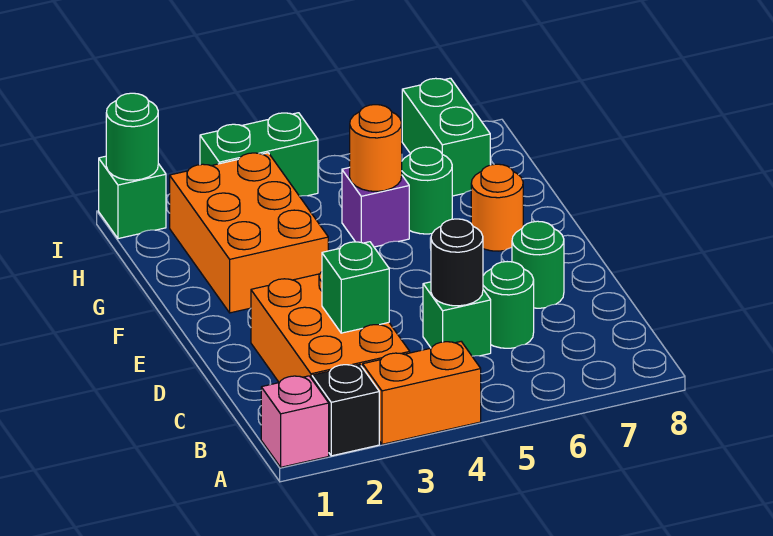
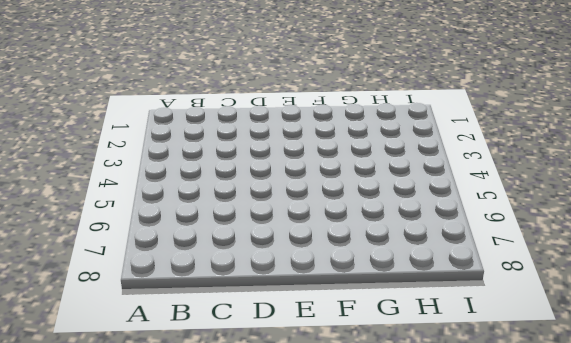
none -> pink brick A1 level 1
none -> black brick A2 level 1
none -> orange brick A3:A4 level 1

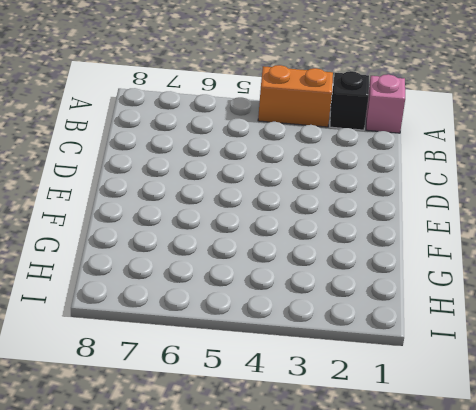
none -> orange brick B2:D3 level 1
none -> green brick C5 level 1
none -> green round brick C6 level 1

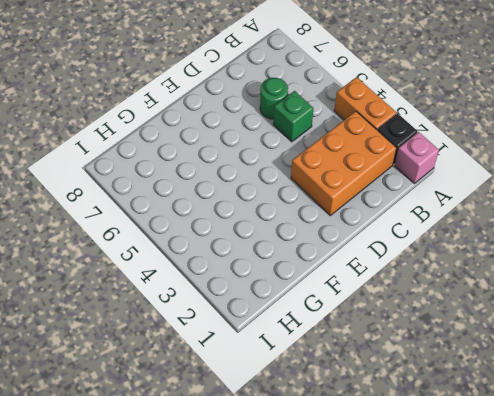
none -> green round brick D7 level 1
none -> orange brick F2:H3 level 1
none -> orange round brick F7 level 1

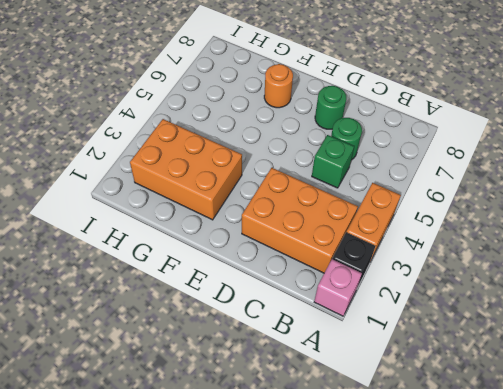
none -> purple brick G5 level 1
none -> green round brick G6 level 1
none -> green brick H7:I7 level 1

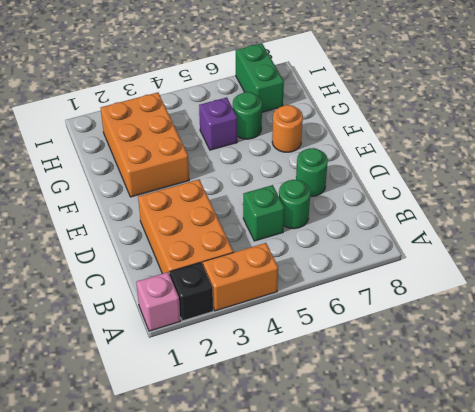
none -> green brick I1 level 1
none -> green brick I3:I4 level 1
none -> green brick C3 level 2

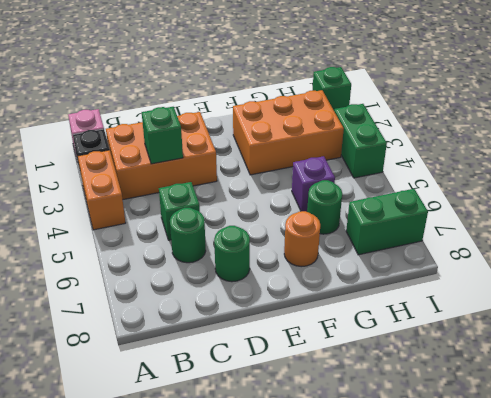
none -> black round brick C5 level 2
none -> orange round brick G5 level 2
none -> green round brick I1 level 2

